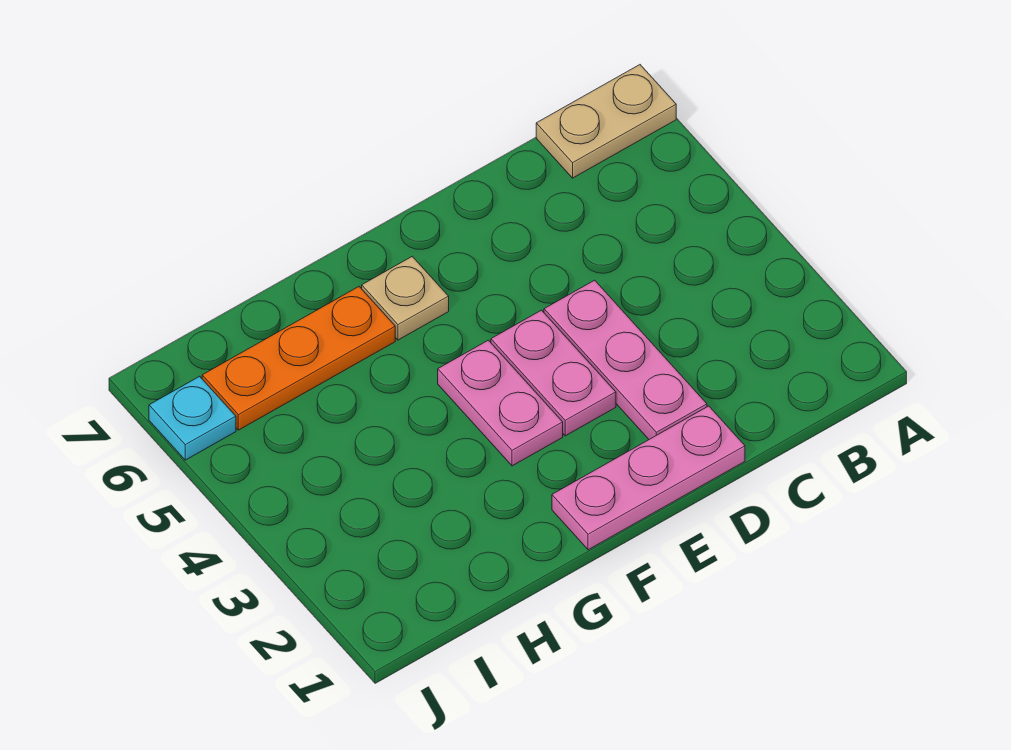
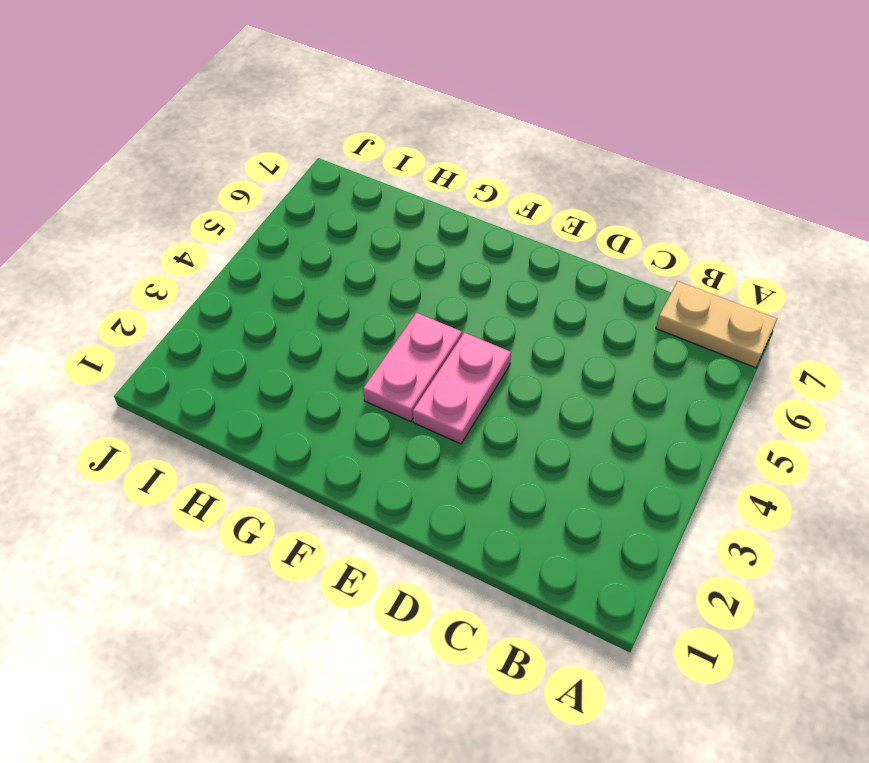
none -> pink plate D1:F1 level 1
none -> pink plate D2:D4 level 1

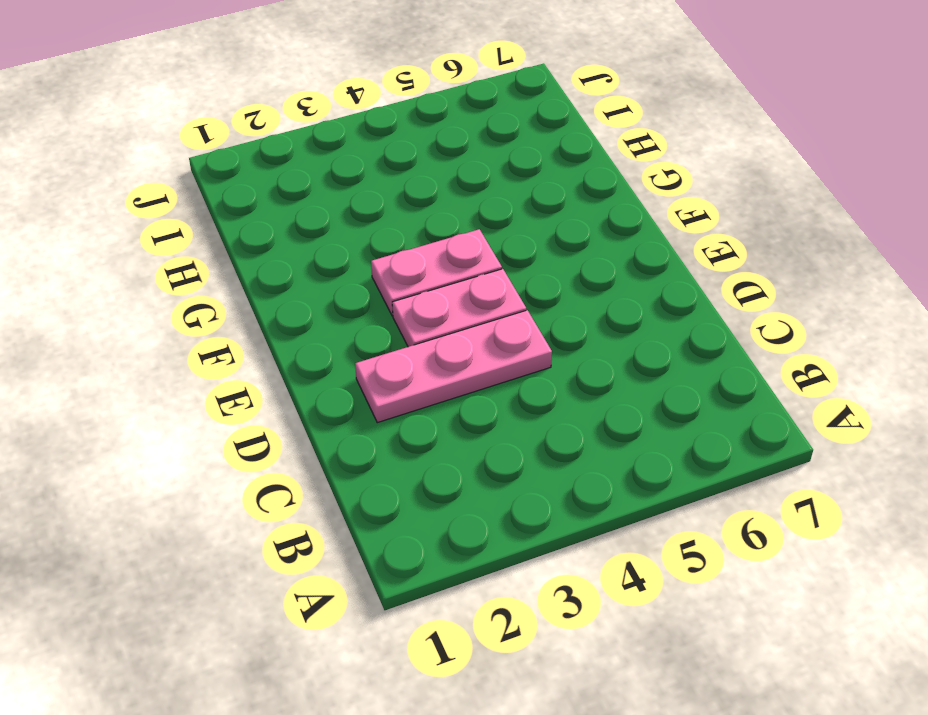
none -> tan plate A7:B7 level 1
none -> pink plate D1:F1 level 1

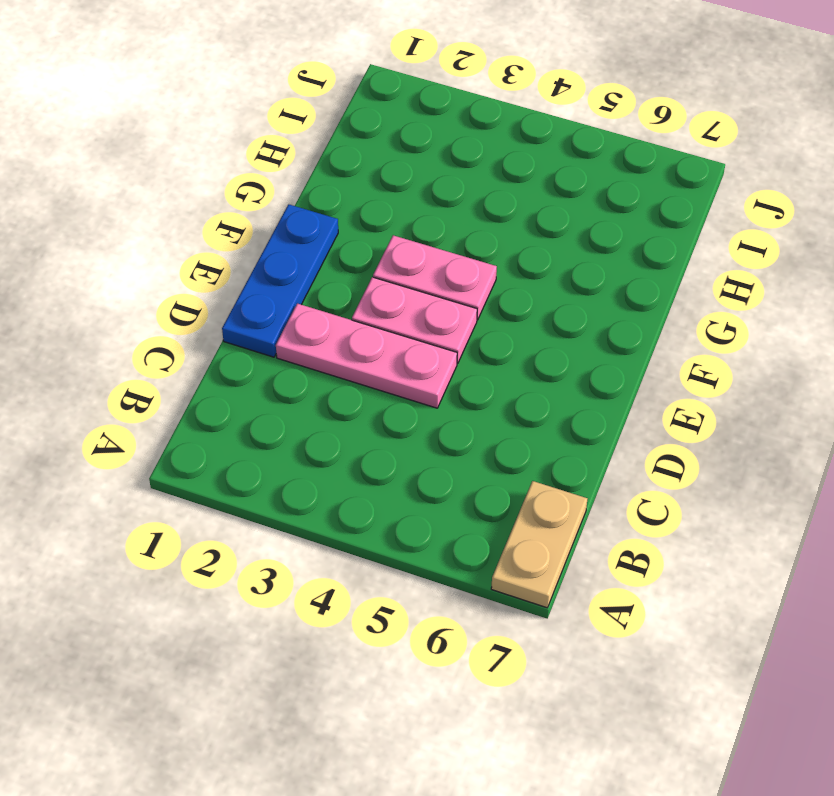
blue plate D1:F1 level 1 -> pink plate D1:F1 level 1
none -> tan plate F6 level 1
none -> orange plate G6:I6 level 1

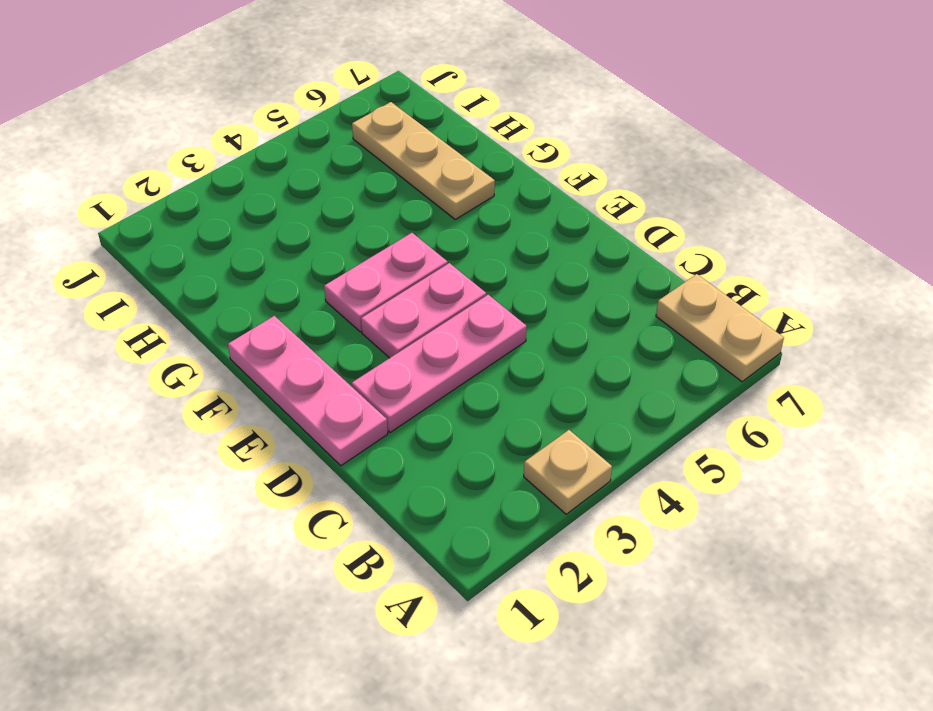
tan plate A3 level 1 -> tan plate F6 level 1
tan plate G6:I6 level 1 -> orange plate G6:I6 level 1
none -> cyan plate J6 level 1

